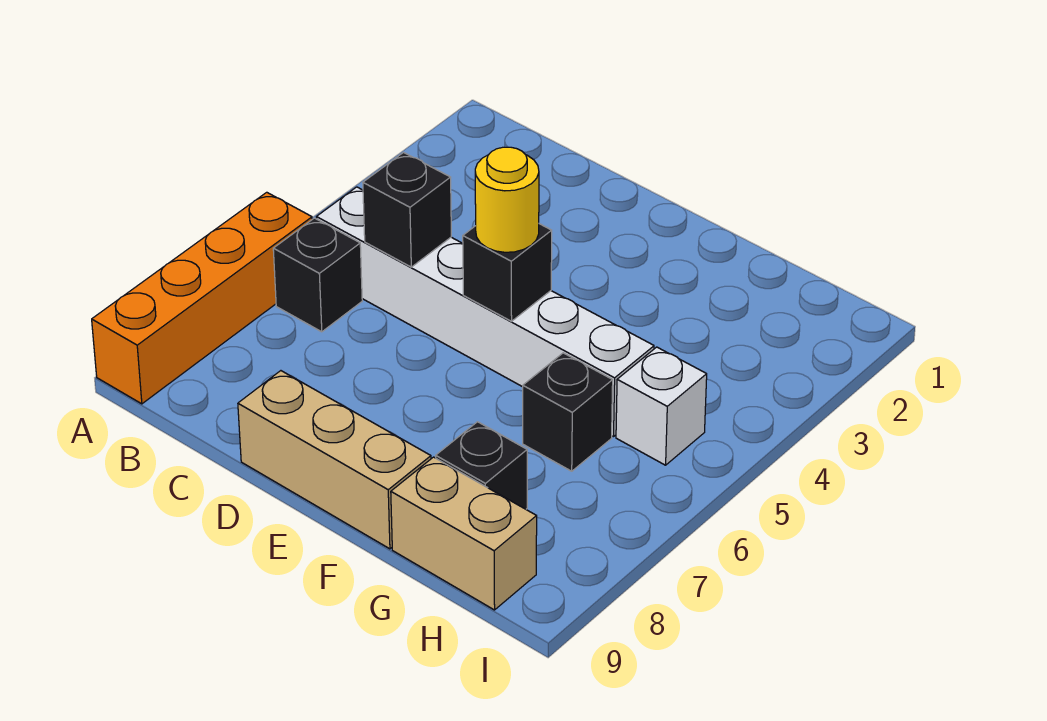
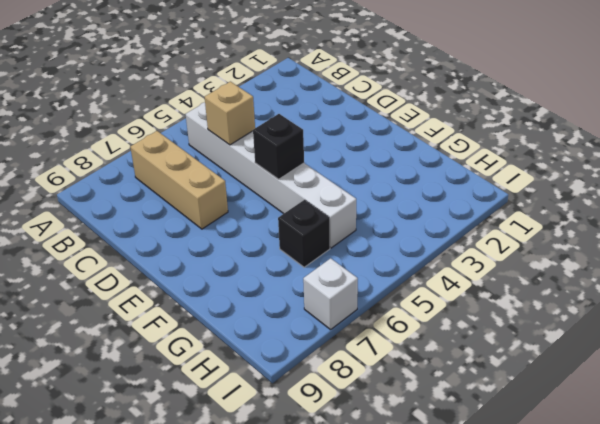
tan brick B7:D7 level 1 -> tan brick D9:F9 level 1
tan brick C5 level 2 -> black brick C5 level 2
white brick I7 level 1 -> white brick H5 level 1
none -> orange brick A6:A9 level 1
none -> black brick B6 level 1

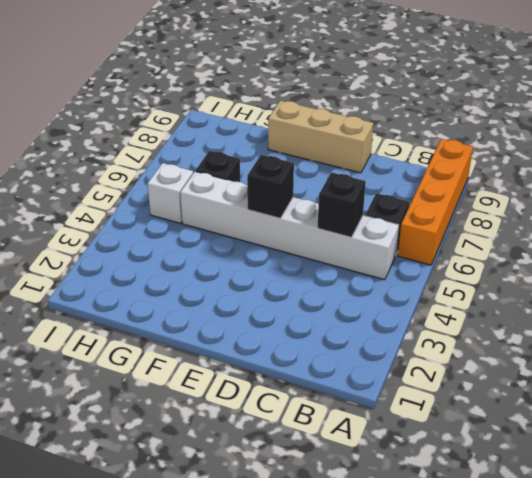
none -> black brick G8 level 1
none -> tan brick G9:H9 level 1

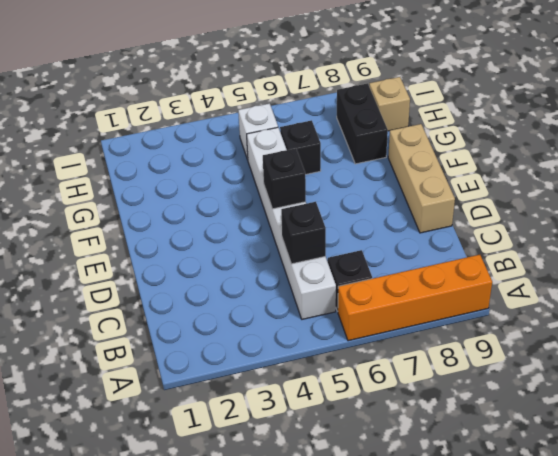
black brick G8:H8 level 1 -> black brick G8 level 1
tan brick H9 level 1 -> tan brick G9:H9 level 1
none -> yellow round brick E5 level 3

